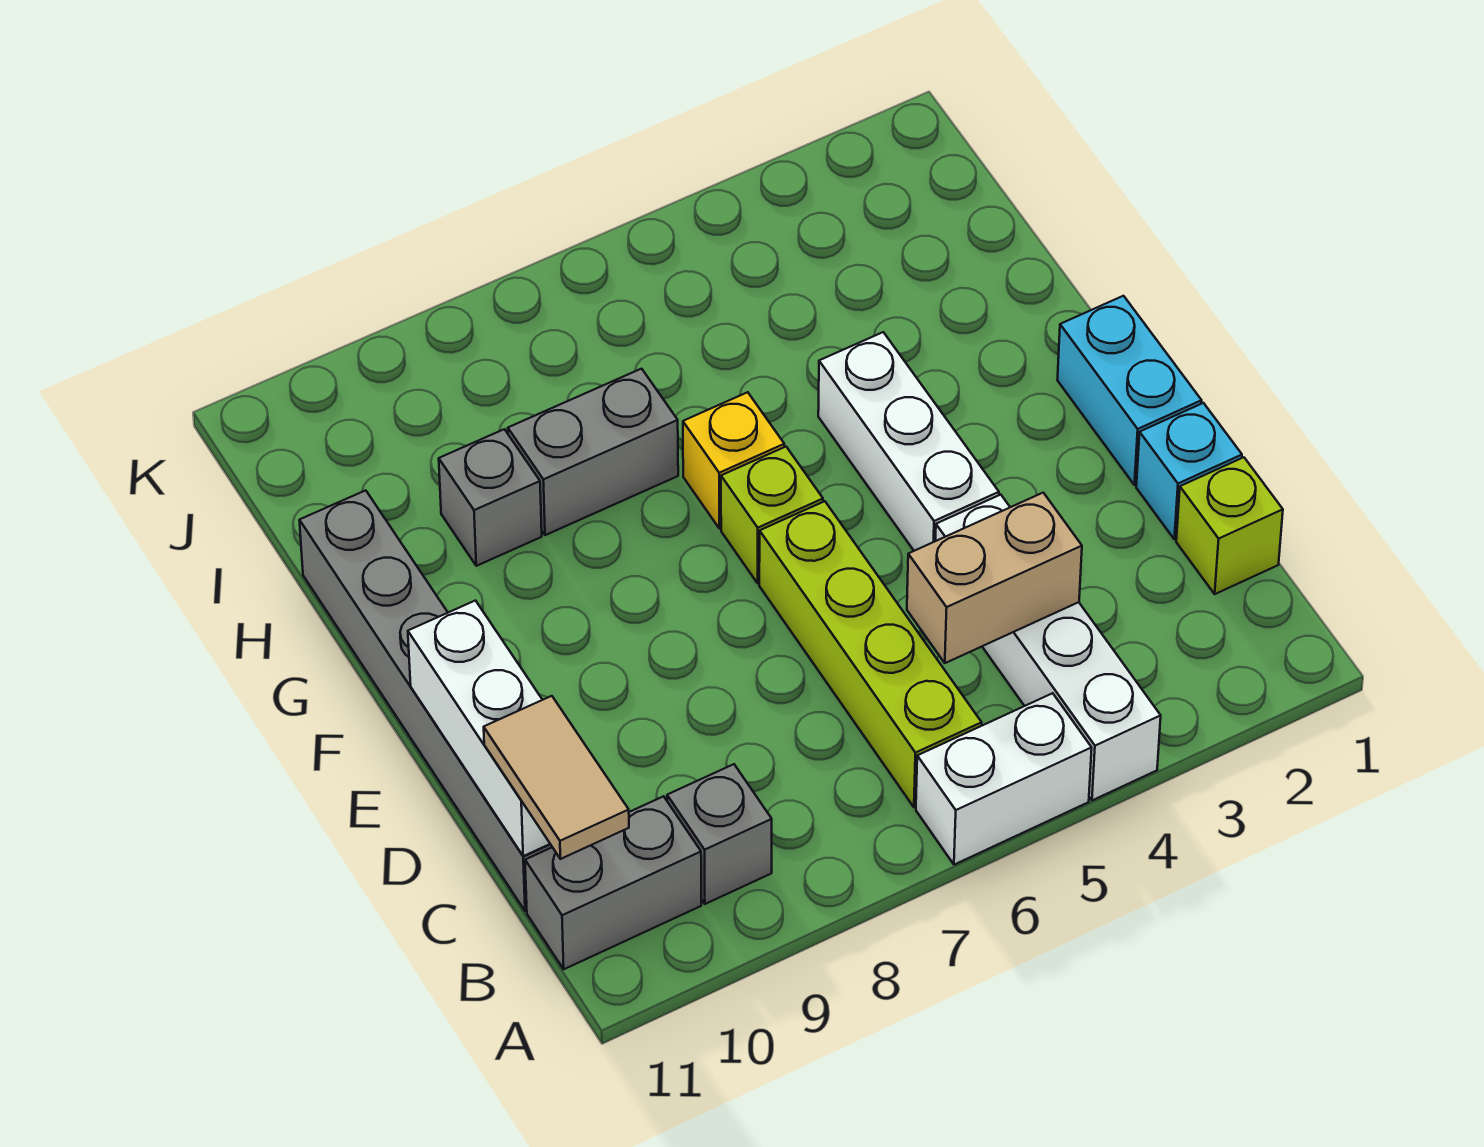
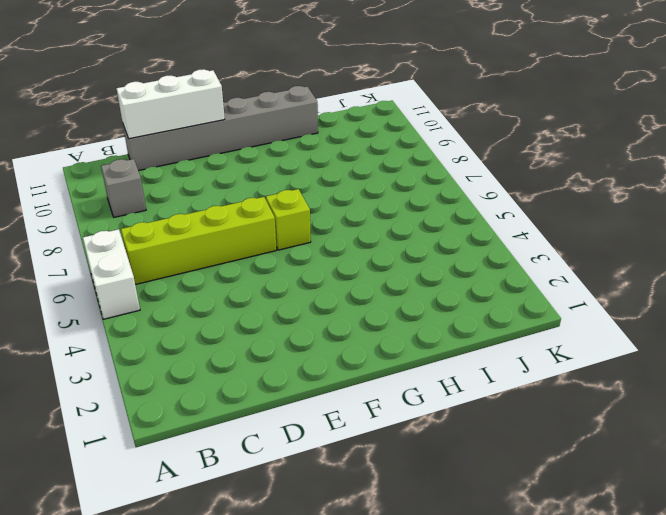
none -> white brick A4:D4 level 1
none -> grey brick B10:B11 level 1
none -> lime brick C1 level 1

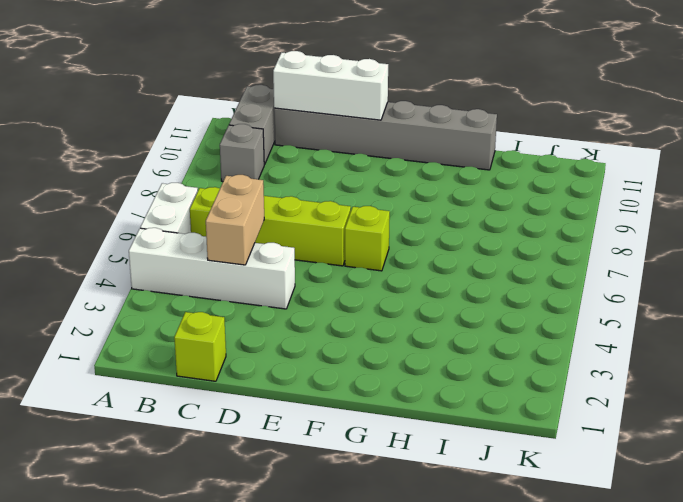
none -> cyan brick D1 level 1
none -> cyan brick E1:F1 level 1
none -> white brick E4:G4 level 1

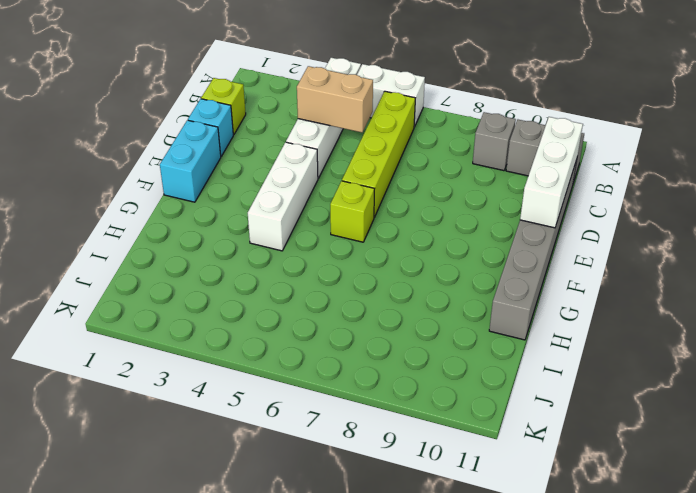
none -> yellow brick G6 level 1
none -> grey brick H7:H8 level 1
none -> grey brick H9 level 1

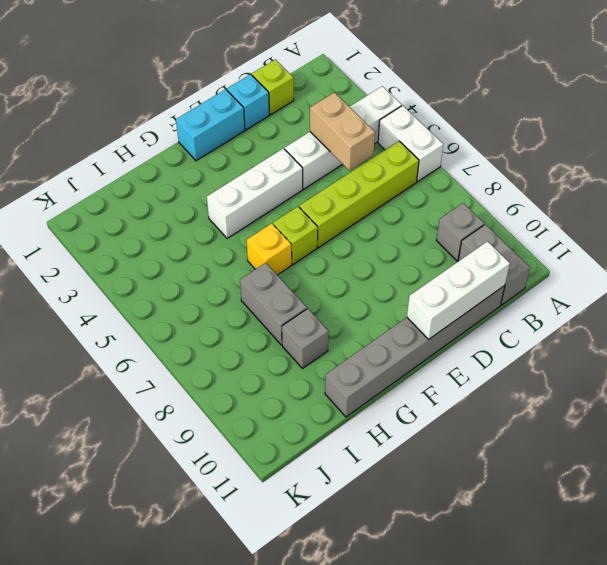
none -> tan tile B11:C11 level 3

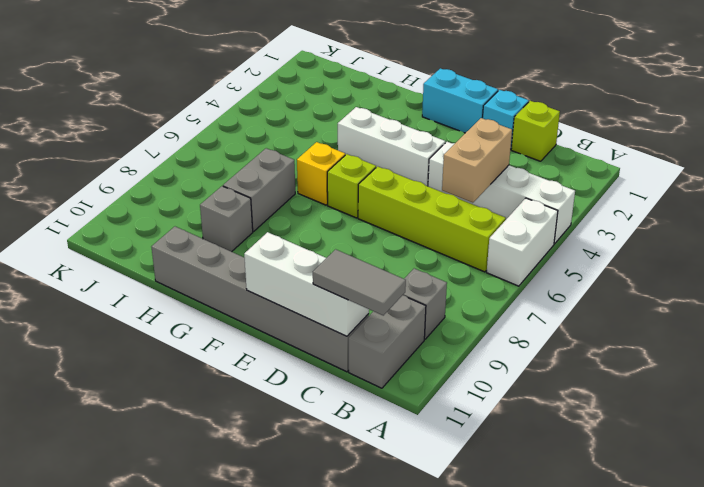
grey tile B11:C11 level 3 -> tan tile B11:C11 level 3

